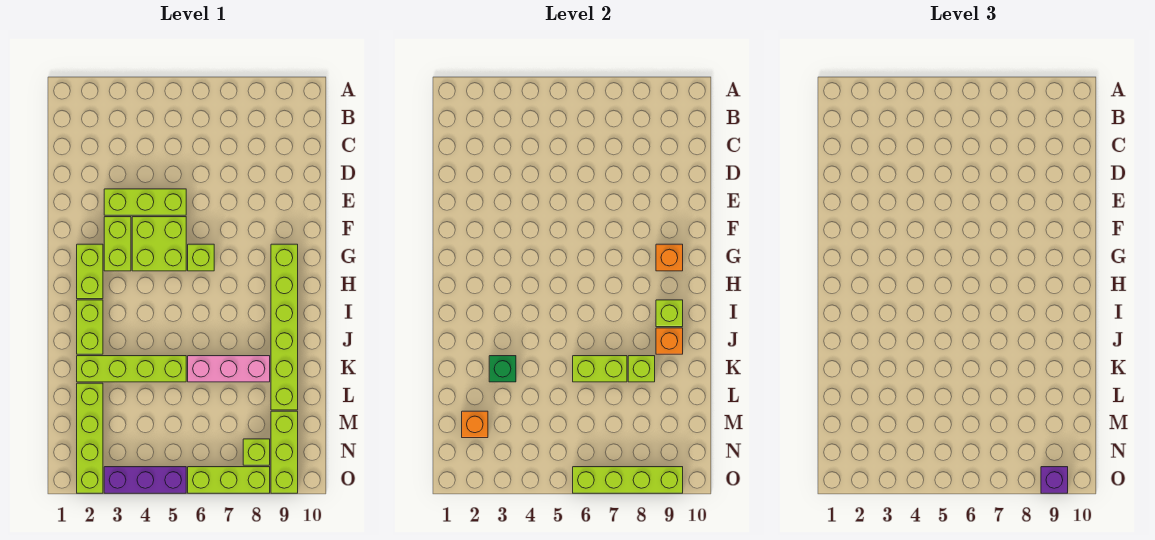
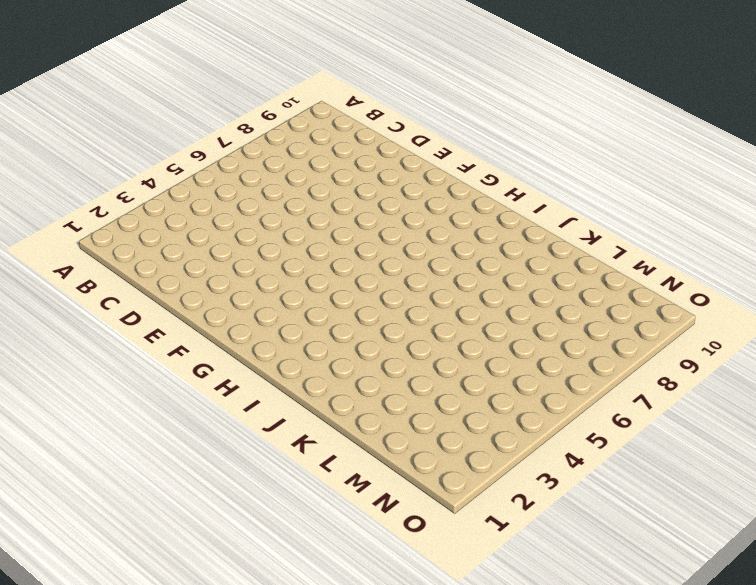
none -> lime brick E3:E5 level 1
none -> lime brick F3:G3 level 1
none -> lime brick F4:G5 level 1

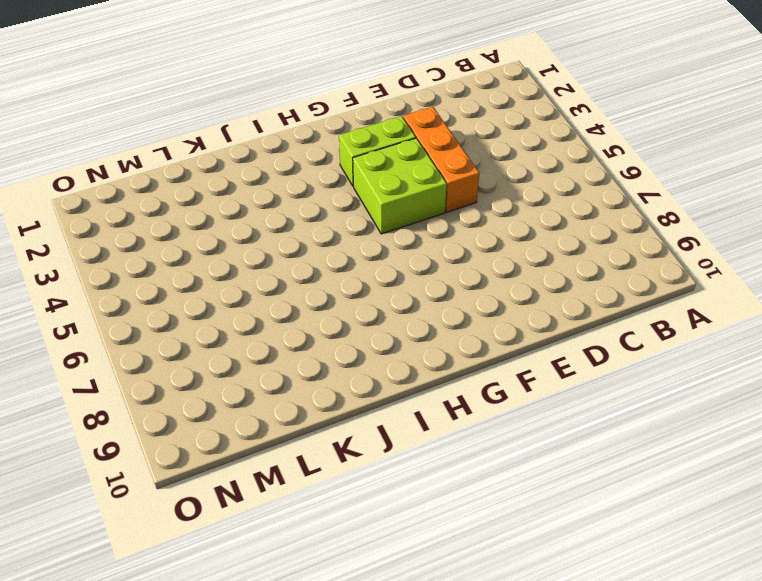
orange brick E3:E5 level 1 -> lime brick E3:E5 level 1
none -> lime brick G2:H2 level 1
none -> lime brick G6 level 1
none -> lime brick G9:L9 level 1

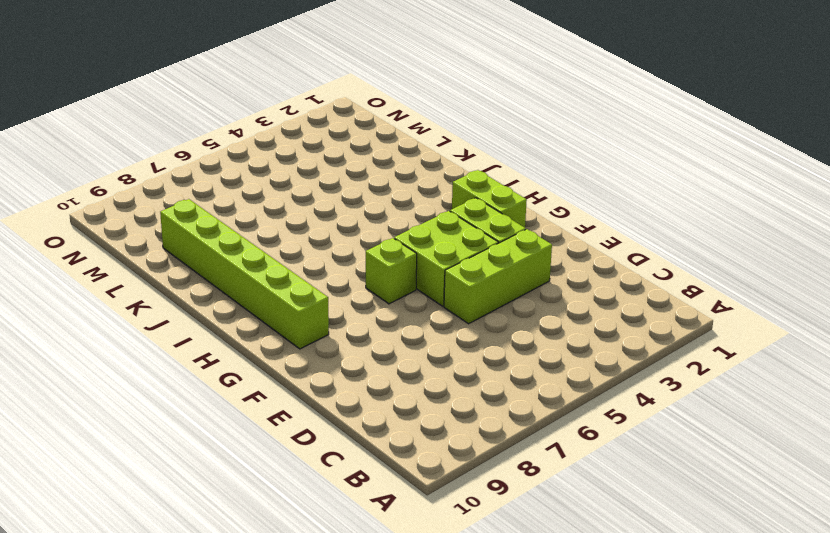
none -> lime brick I2:J2 level 1
none -> lime brick K2:K5 level 1
none -> pink brick K6:K8 level 1

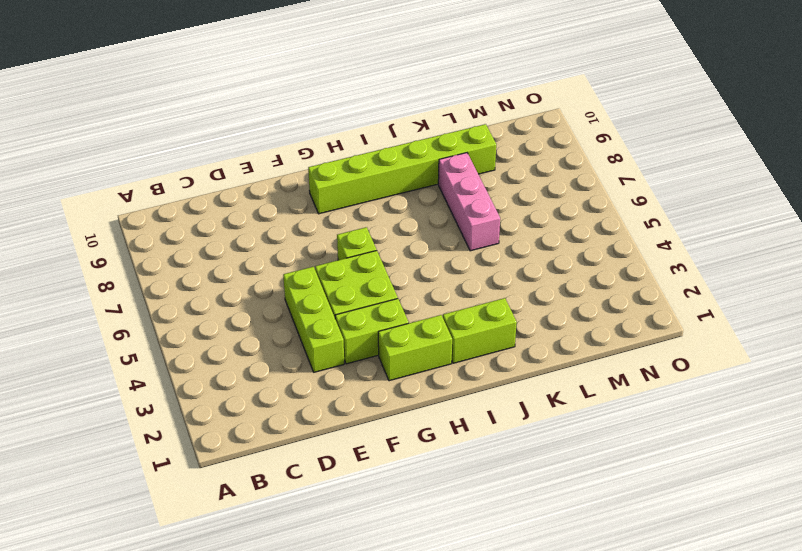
none -> lime brick K2:K5 level 1
none -> lime brick L2:O2 level 1
none -> lime brick M9:O9 level 1

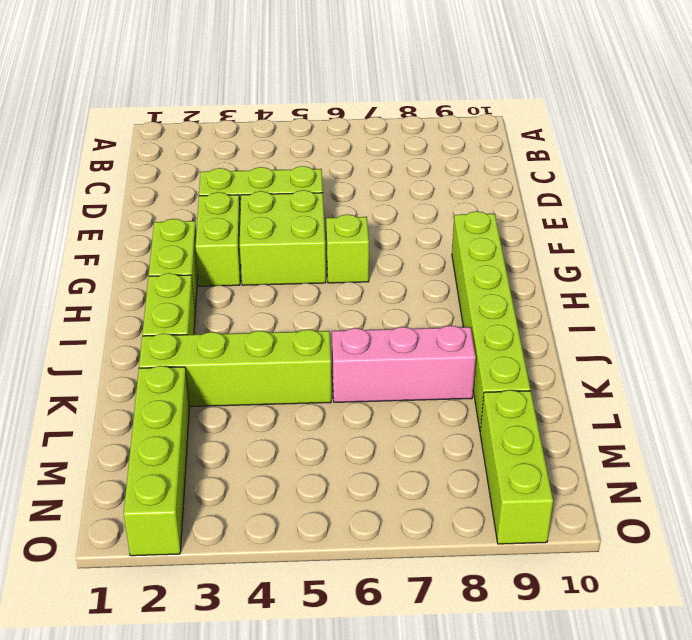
none -> lime brick N8 level 1
none -> purple brick O3:O5 level 1
none -> lime brick O6:O8 level 1

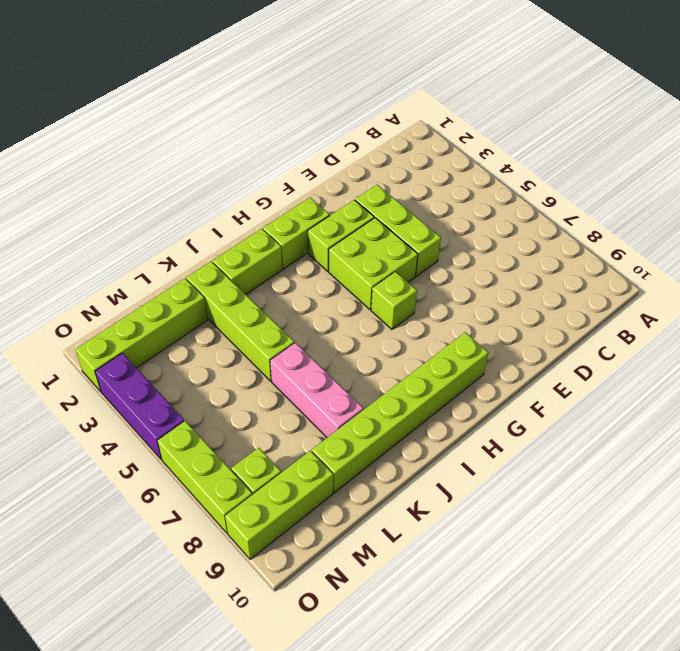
none -> orange brick G9 level 2
none -> lime brick I9 level 2
none -> orange brick J9 level 2

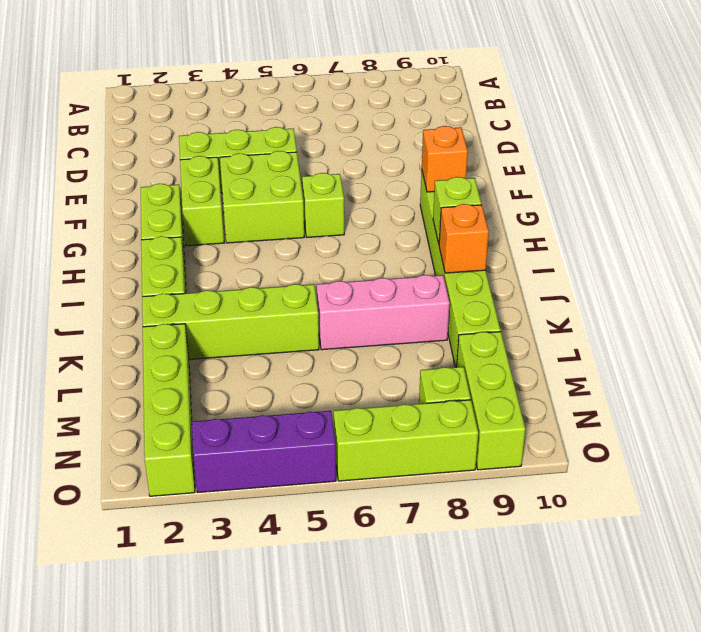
none -> green brick K3 level 2
none -> lime brick K6:K7 level 2
none -> lime brick K8 level 2

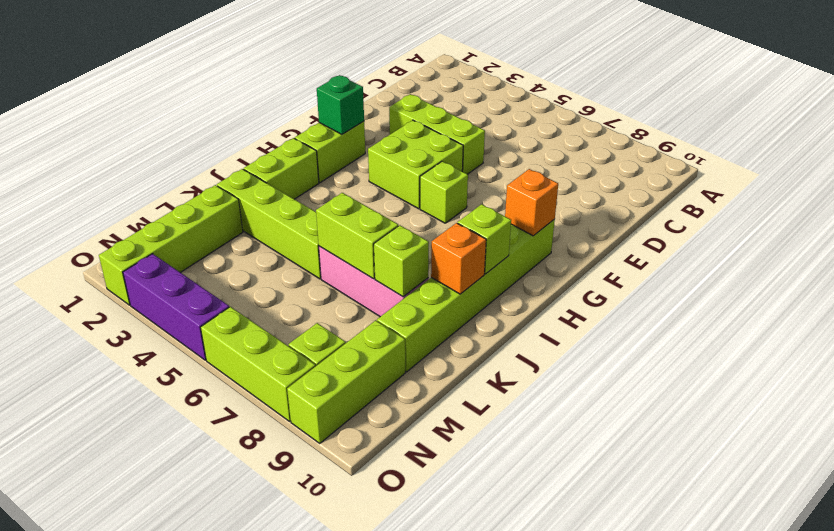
green brick G2 level 2 -> green brick K3 level 2
none -> lime brick F3:G3 level 1
none -> orange brick M2 level 2
none -> lime brick O6:O9 level 2

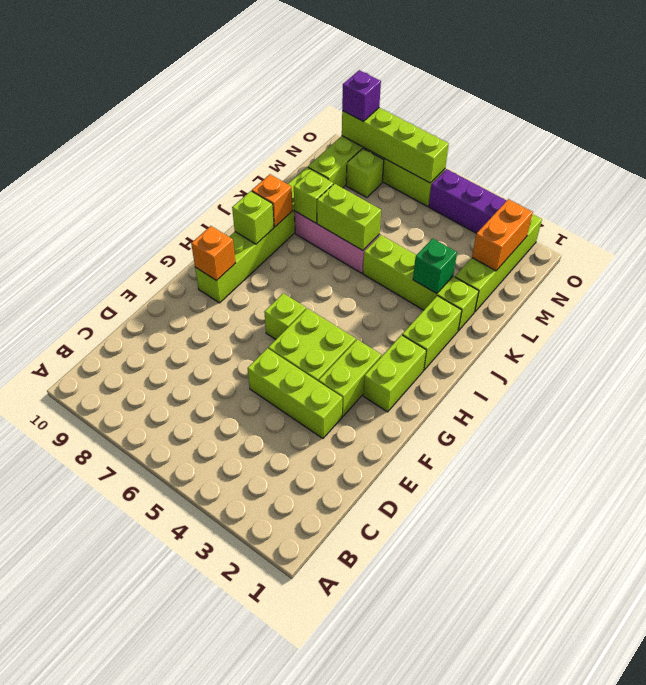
orange brick M2:N2 level 2 -> orange brick M2 level 2

